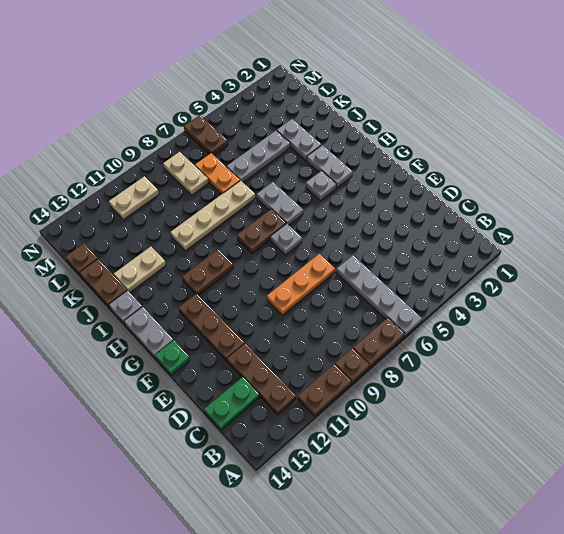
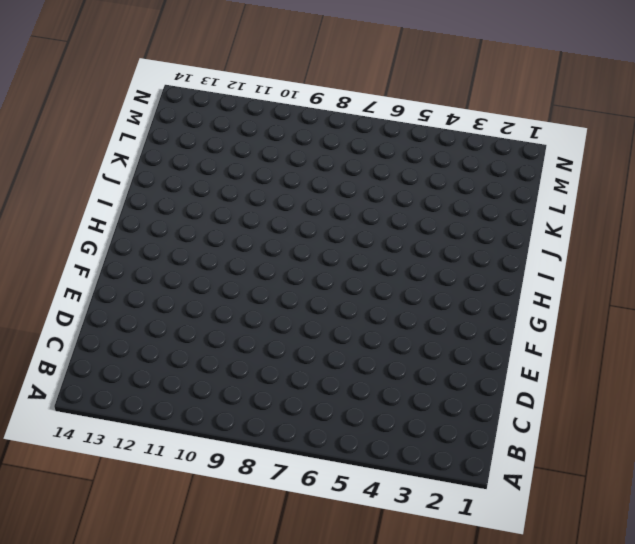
none -> grey plate A6:D6 level 1
none -> brown plate A7:A8 level 1
none -> brown plate A9 level 1

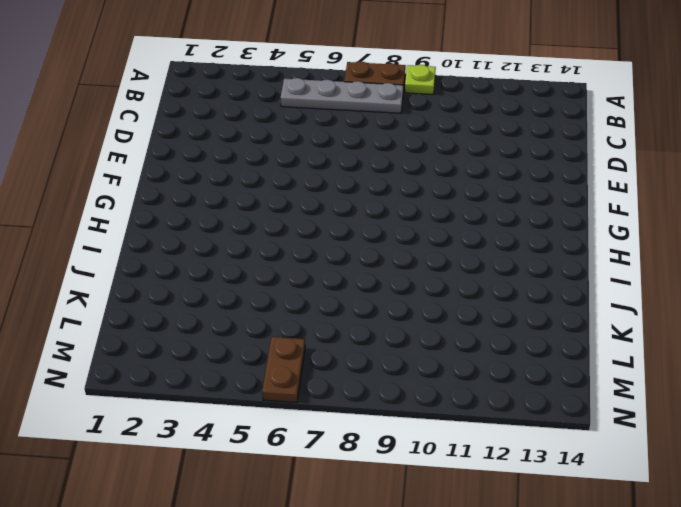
lime plate A9 level 1 -> brown plate A9 level 1
grey plate B5:B8 level 1 -> grey plate A6:D6 level 1
none -> brown plate A10:A11 level 1
none -> brown plate B12:D12 level 1
none -> green plate C13:C14 level 1

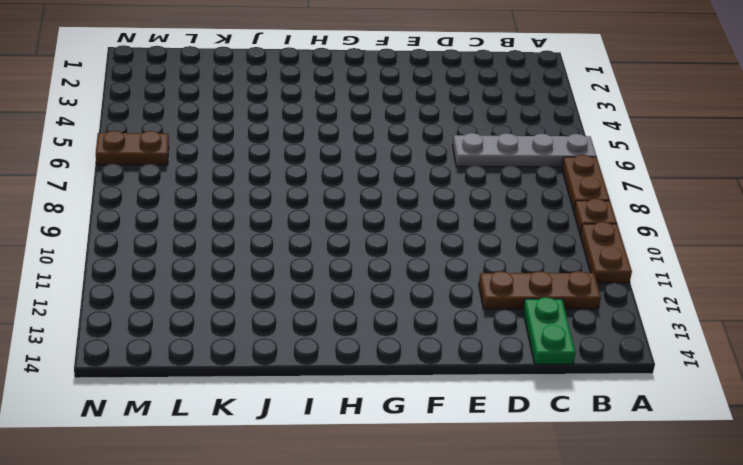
none -> orange plate E7:E9 level 1
none -> brown plate E12:G12 level 1
none -> green plate F14 level 1

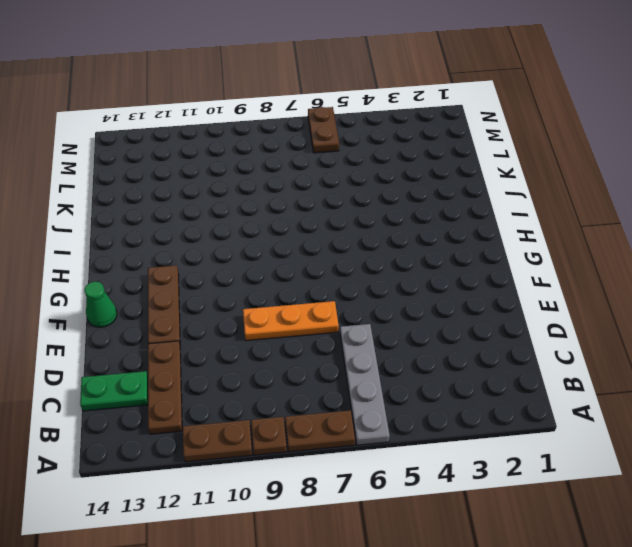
green cone F14 level 1 -> green plate F14 level 1
none -> grey plate G7 level 1
none -> grey plate G14:H14 level 1
none -> grey plate H3:I3 level 1

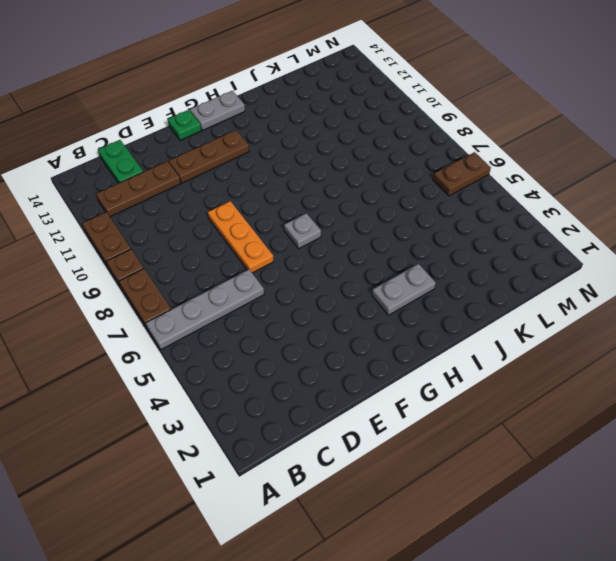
none -> grey plate H4 level 1
none -> grey plate H6:I6 level 1
none -> brown plate H7:H8 level 1

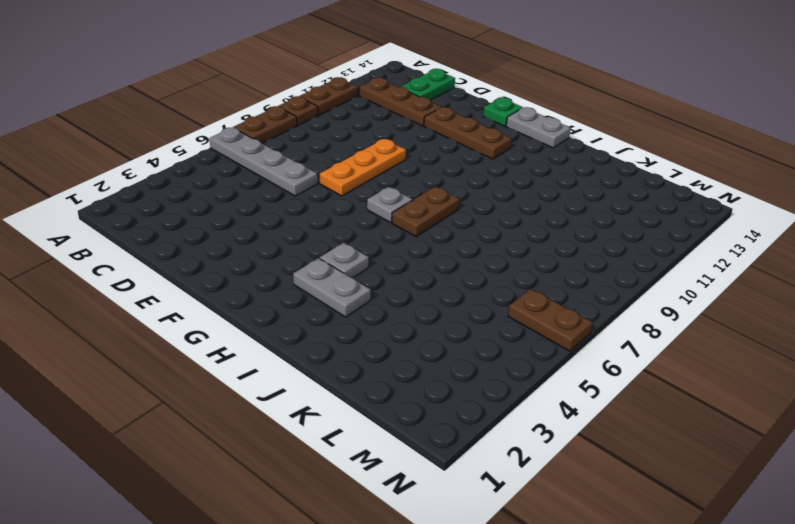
none -> grey plate H6:I6 level 1
none -> brown plate H10:H11 level 1
none -> grey plate I14 level 1

